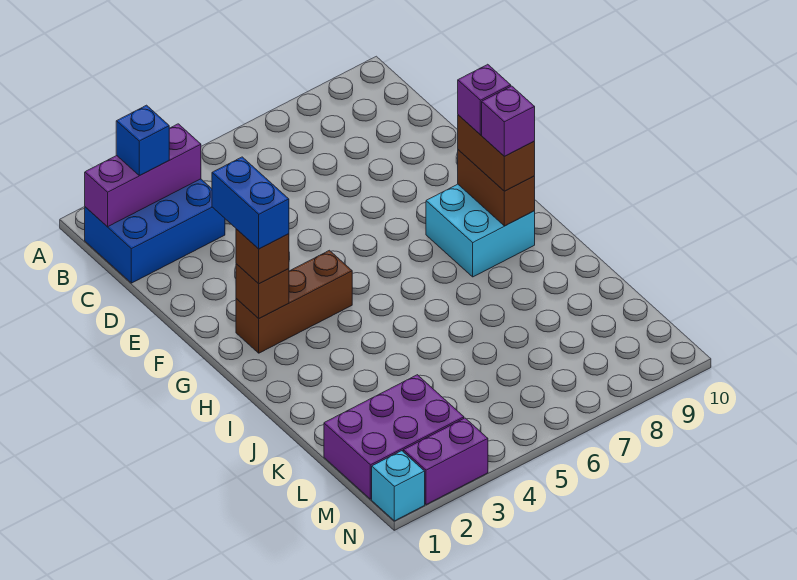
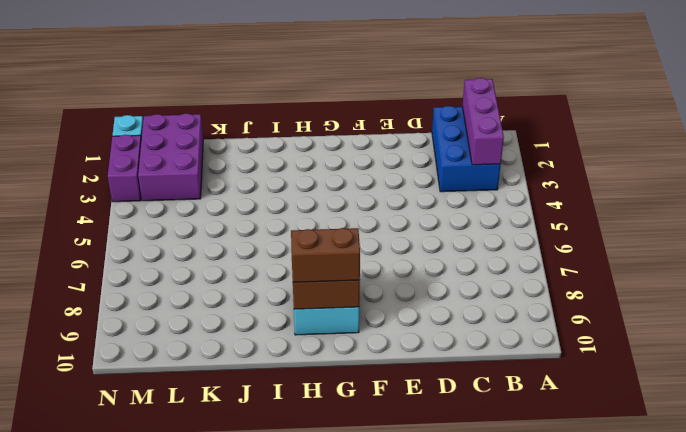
none -> brown brick G2:G4 level 1
none -> brown brick G2 level 2
none -> blue brick B2 level 3

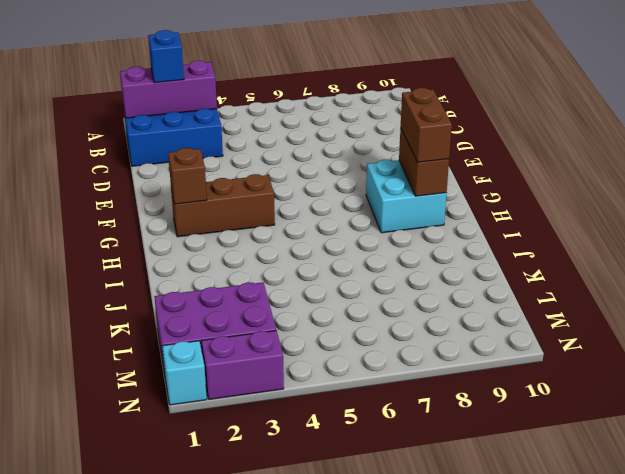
none -> brown brick G2 level 3
none -> blue brick F2:G2 level 4
none -> purple brick G9 level 4

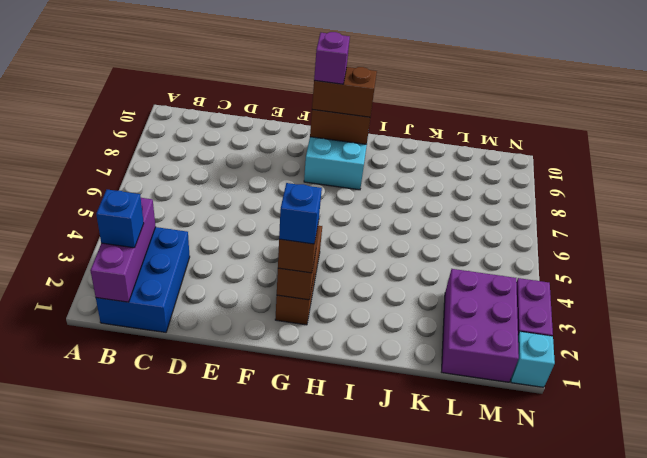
blue brick G2 level 4 -> blue brick F2:G2 level 4
none -> purple brick H9 level 4

